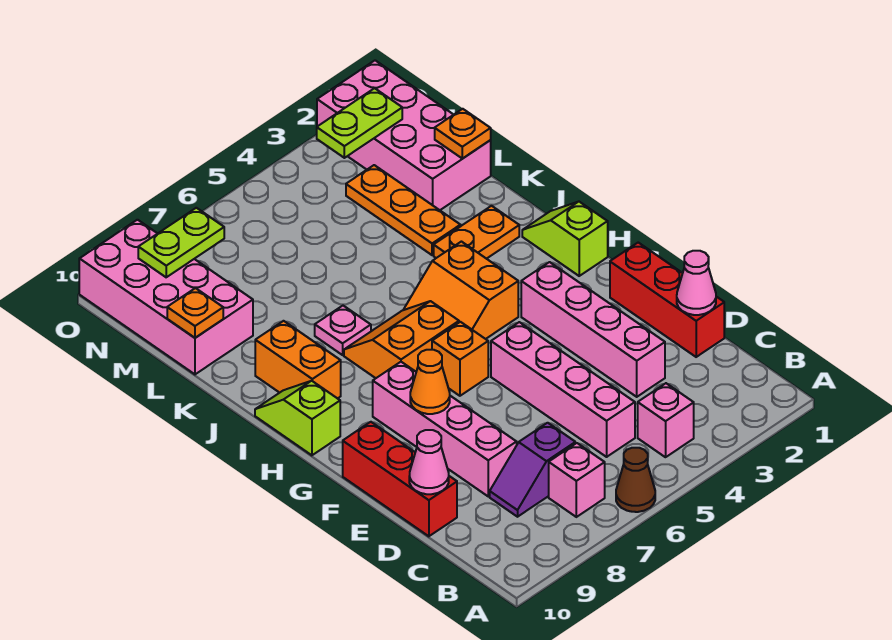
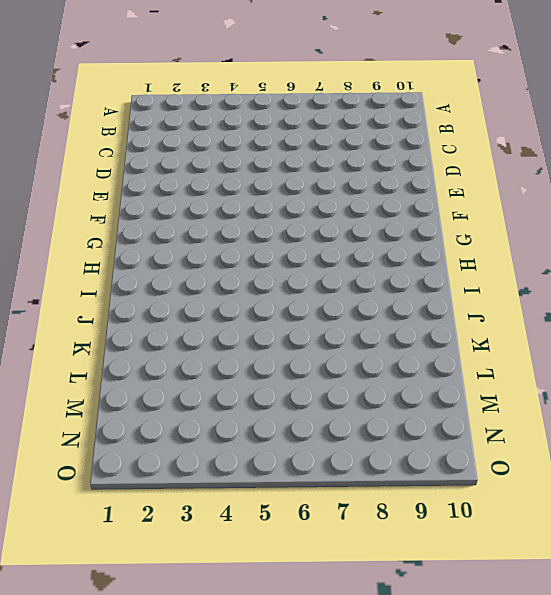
none -> brown cone A6 level 1
none -> pink brick B4 level 1
none -> pink brick B7 level 1

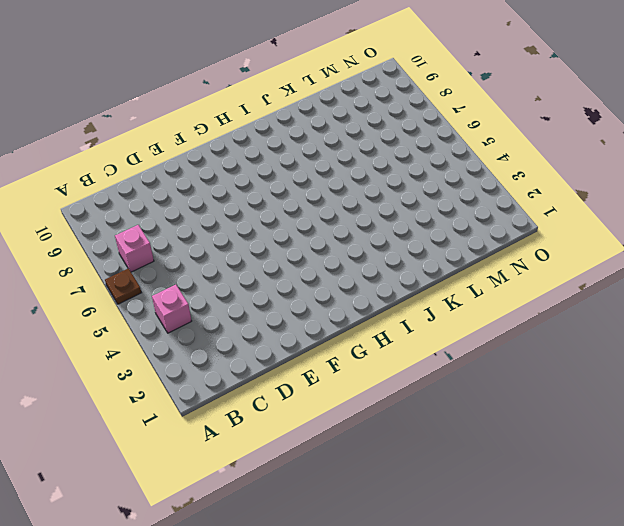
brown plate A6 level 1 -> brown cone A6 level 1
none -> pink brick C5:F5 level 1
none -> purple slope C7:C8 level 1 top 7
none -> red brick D1:F1 level 1

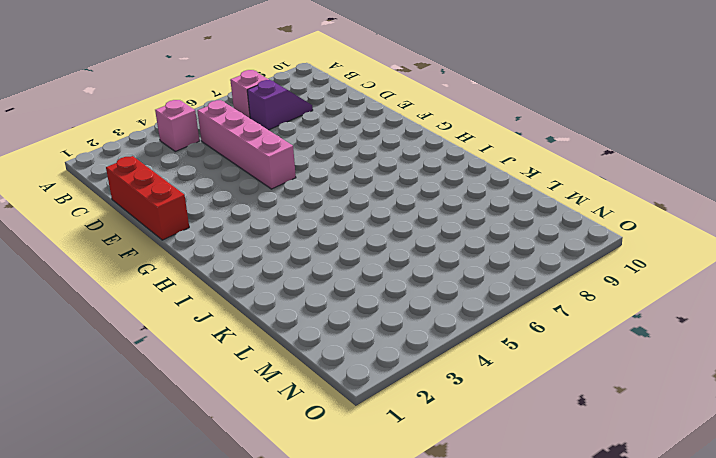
none -> brown cone A6 level 1
none -> pink brick D3:G3 level 1
none -> pink brick D8:G8 level 1

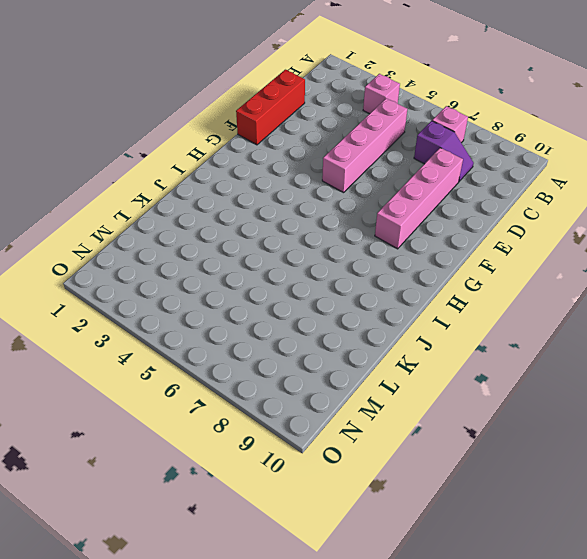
none -> brown cone A6 level 1
none -> pink brick D3:G3 level 1
none -> red brick D10:F10 level 1

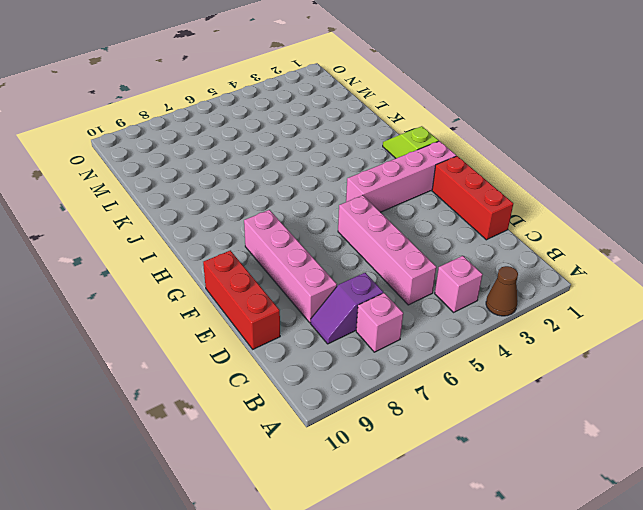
brown cone A3 level 1 -> brown cone A6 level 1
pink brick G1:G4 level 1 -> pink brick D3:G3 level 1
none -> orange brick G6 level 1
none -> orange slope H4:I5 level 1 top 4
none -> orange slope H6:I7 level 1 top H

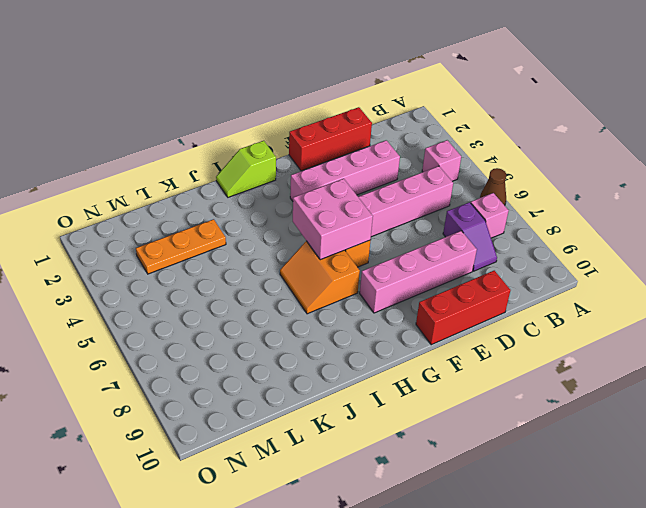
pink brick G5:H6 level 2 -> none
none -> orange slope H4:I5 level 1 top 4
none -> lime slope H10:I10 level 1 top H
none -> orange brick I9:J9 level 1

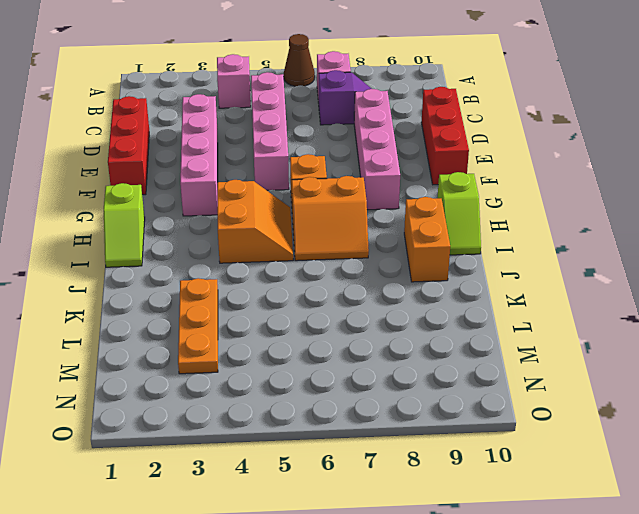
none -> orange plate J2:J3 level 1
none -> pink plate J7 level 1
none -> pink brick L1:O2 level 1

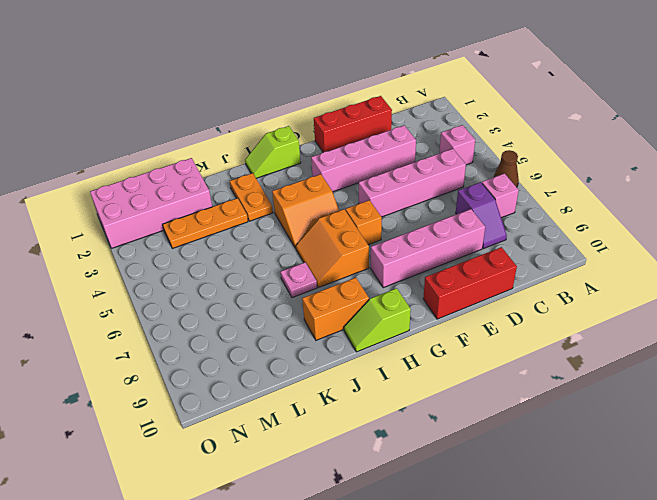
none -> pink brick L9:O10 level 1
none -> pink cone D1 level 2
none -> pink cone D10 level 2

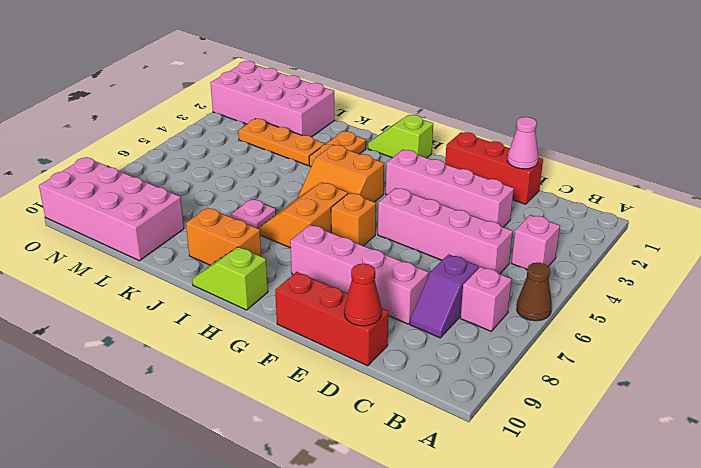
red cone D10 level 2 -> pink cone D10 level 2
none -> orange cone F8 level 2
none -> orange plate L1 level 2
none -> orange plate L10 level 2

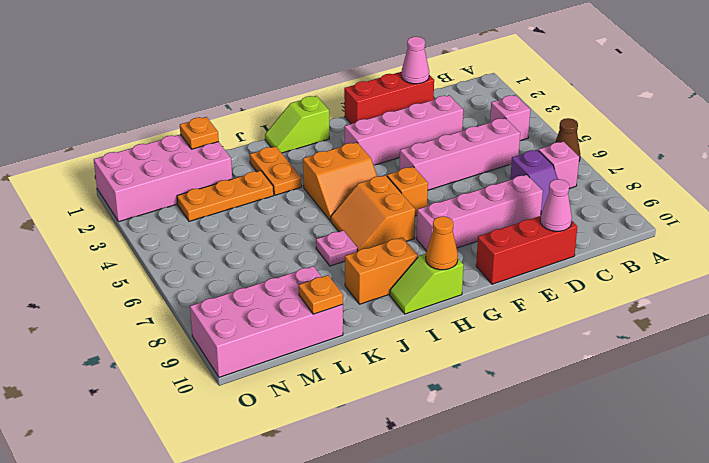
orange cone H10 level 2 -> orange cone F8 level 2
none -> lime plate N2:N3 level 2
none -> lime plate N8:N9 level 2

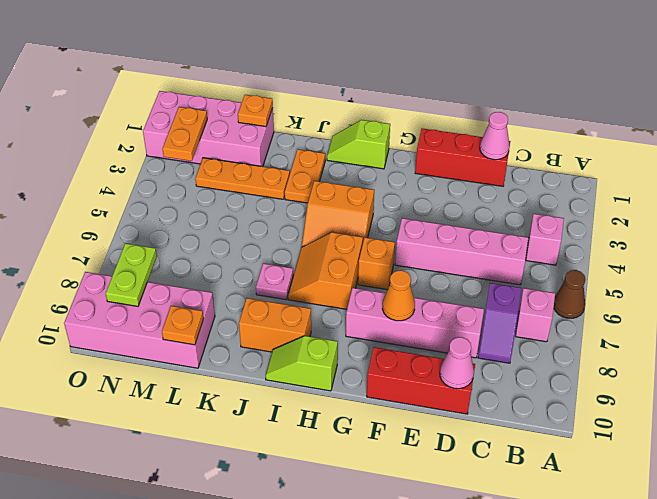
orange plate N2:N3 level 2 -> lime plate N2:N3 level 2
none -> pink brick D3:G3 level 1

